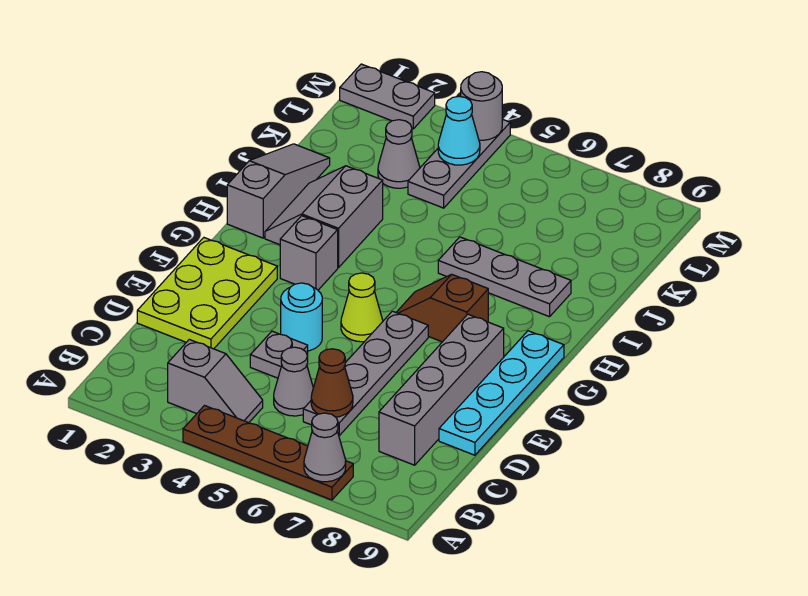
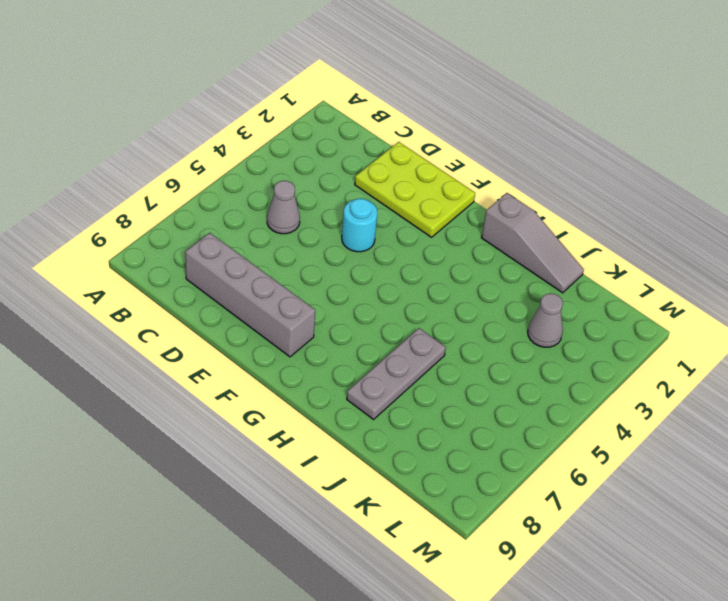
none -> brown plate A4:A7 level 1
none -> grey slope B3:B4 level 1 top 3
none -> grey plate C6:F6 level 1

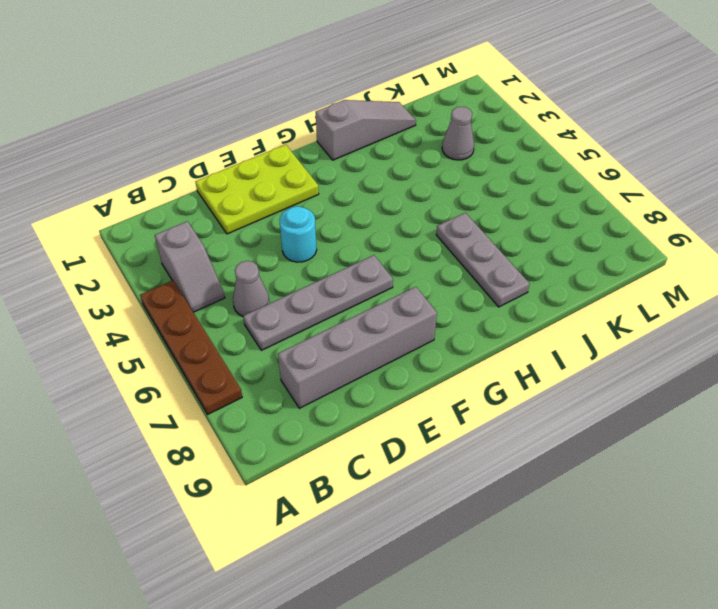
none -> grey plate D4 level 1
none -> cyan plate D9:G9 level 1
none -> lime cone F5 level 1

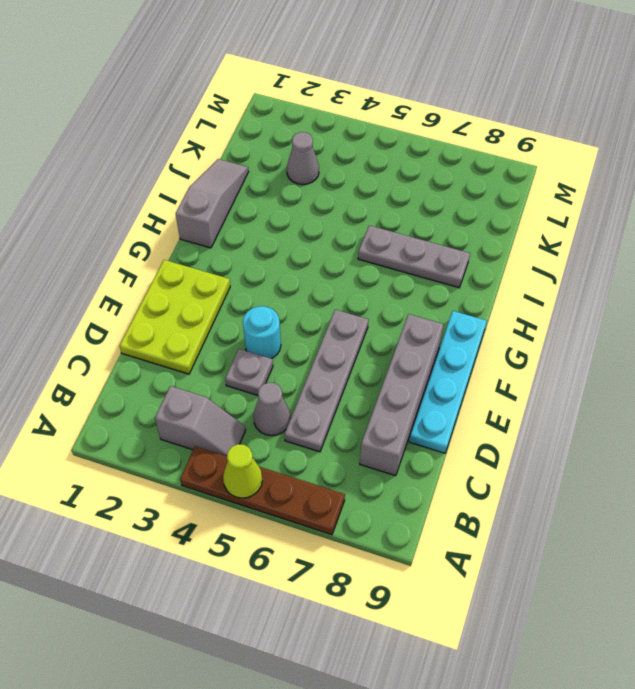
lime cone A5 level 2 -> lime cone F5 level 1
none -> grey brick G3 level 1
none -> brown slope G6:G7 level 1 top 7
none -> grey slope H2:I3 level 1 top 3

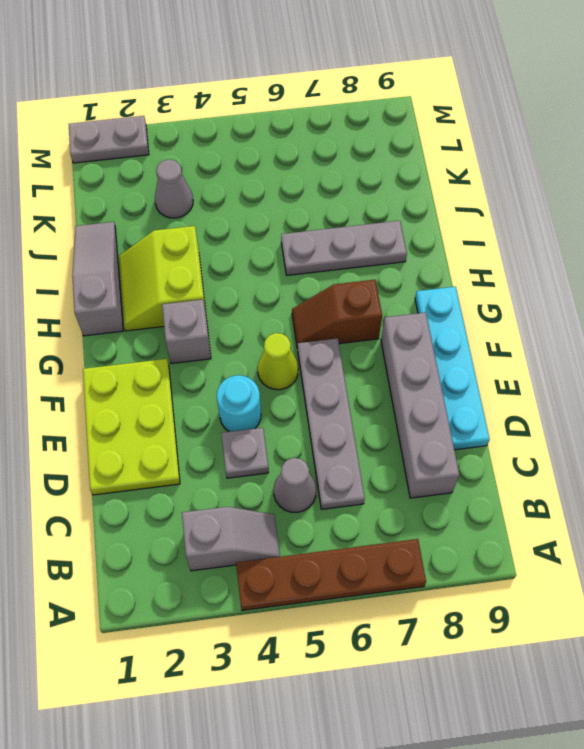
lime slope H2:I3 level 1 top 3 -> grey slope H2:I3 level 1 top 3
none -> grey plate K4:M4 level 1
none -> grey cone A7 level 2
none -> brown cone C6 level 2

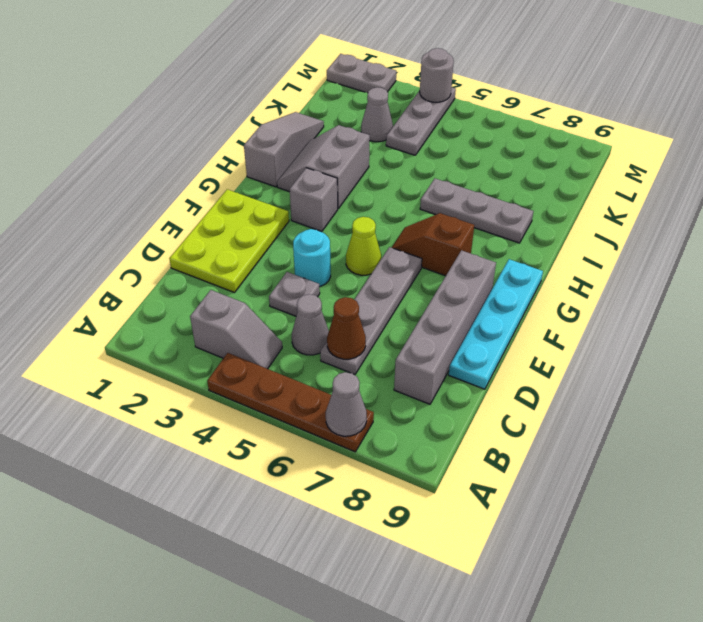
none -> cyan cone L4 level 2

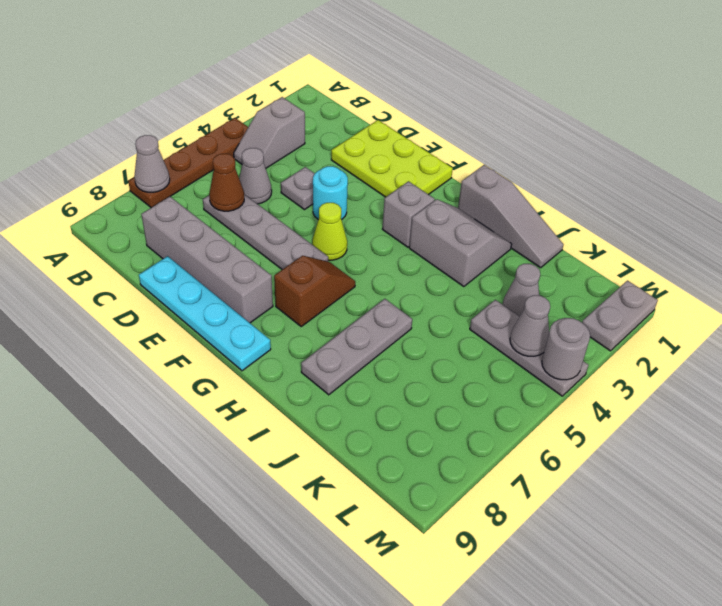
grey cone L4 level 2 -> cyan cone L4 level 2

